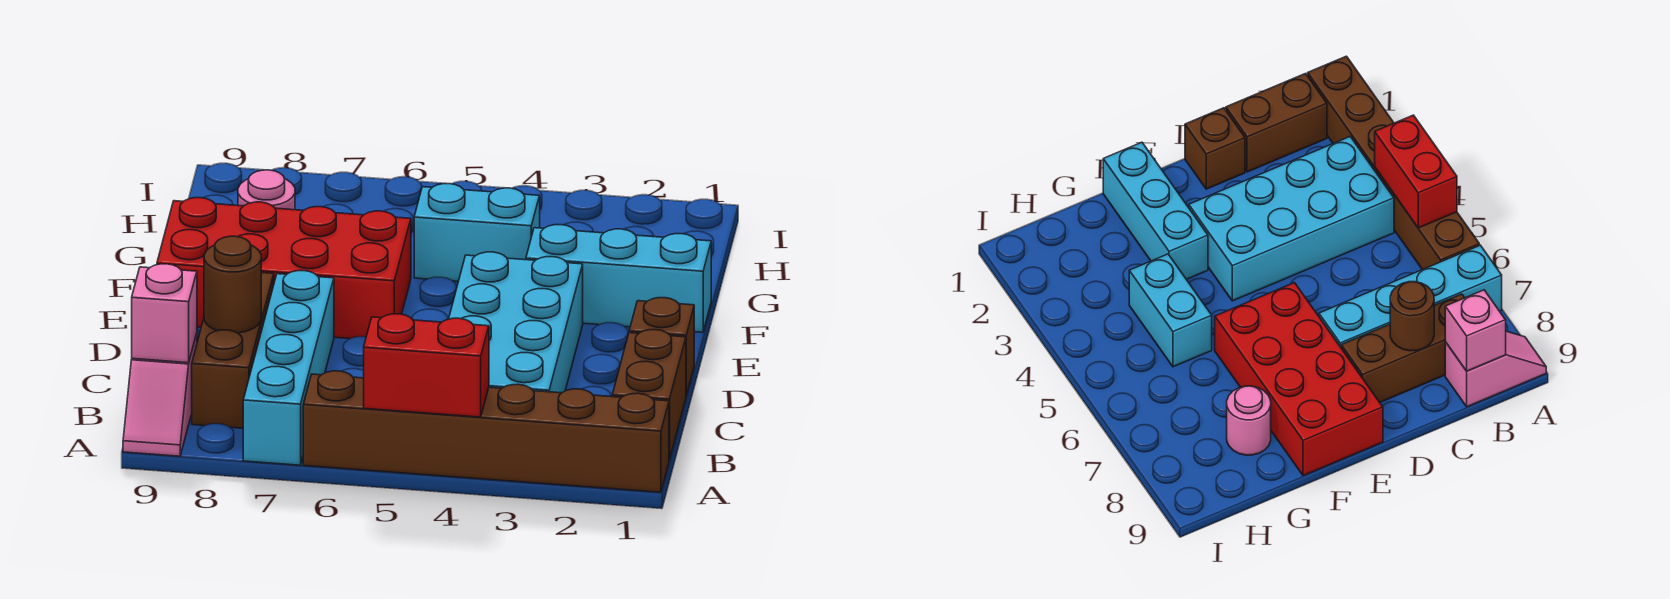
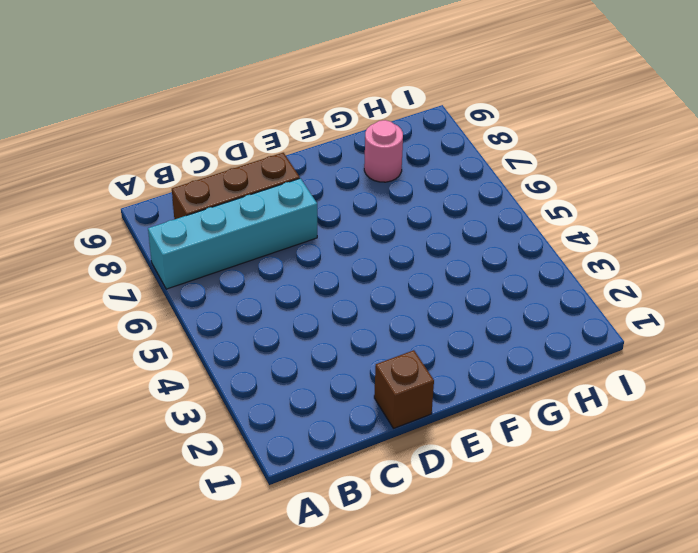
none -> brown brick A1:A6 level 1
none -> pink slope A9:B9 level 1 top B
none -> brown brick B1:C1 level 1

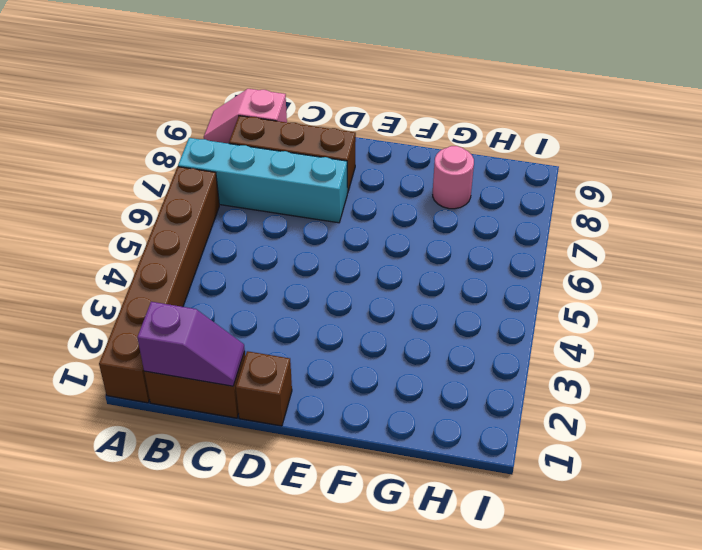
purple slope B1:C1 level 2 top B -> none
none -> cyan brick B3:E4 level 1
none -> red brick E6:F9 level 1
none -> cyan brick F1:F3 level 1

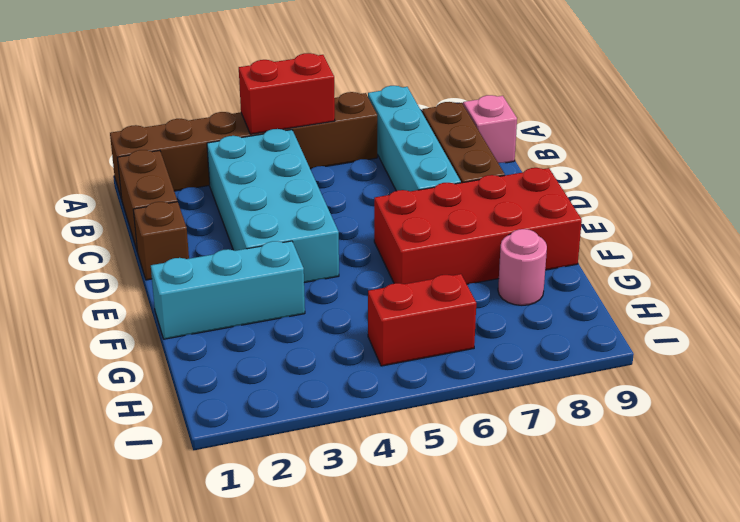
red brick H5:H6 level 1 -> none
none -> cyan brick G4:G5 level 1
none -> pink brick B9 level 2
none -> brown round brick C8 level 2

